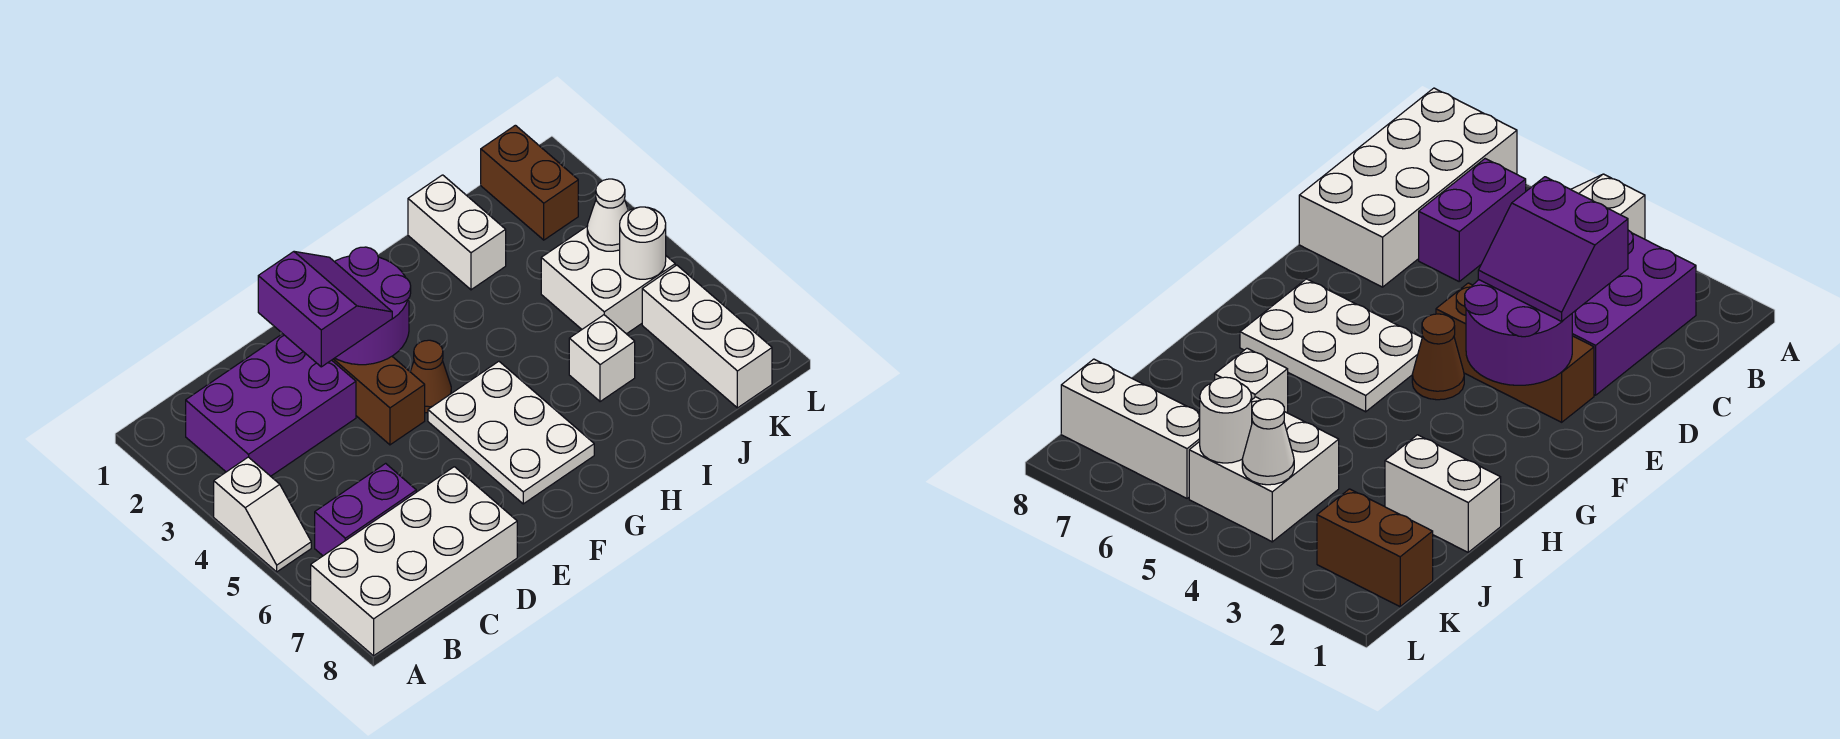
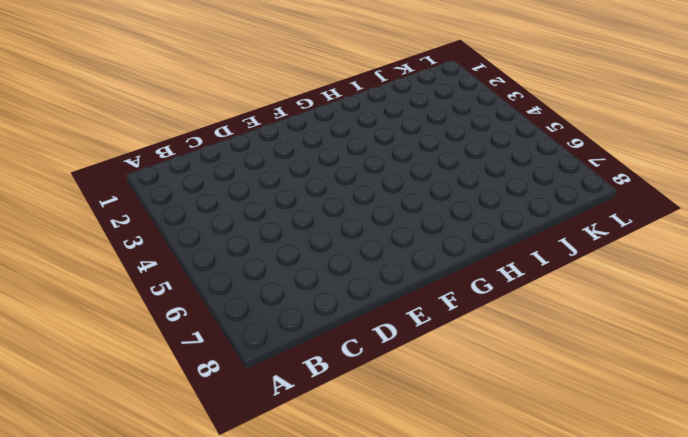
none -> white slope A4:A5 level 1 top 4
none -> white brick A7:D8 level 1
none -> purple brick B2:D3 level 1

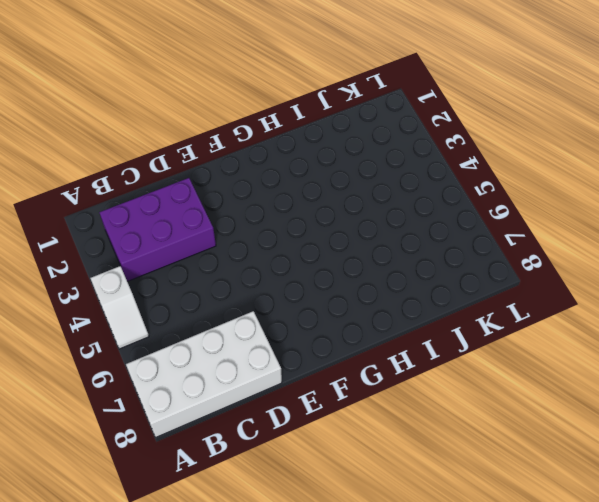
none -> purple brick B6:C6 level 1
none -> brown brick E2:E4 level 1
none -> brown cone F4 level 1

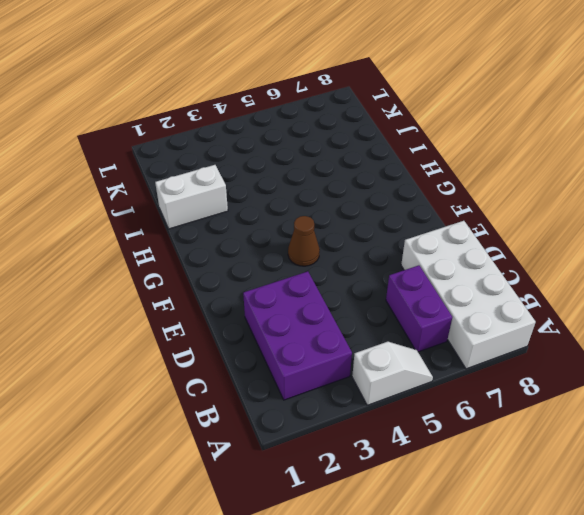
none -> brown brick E2:E4 level 1
none -> white plate F5:G7 level 1
none -> white brick I6 level 1

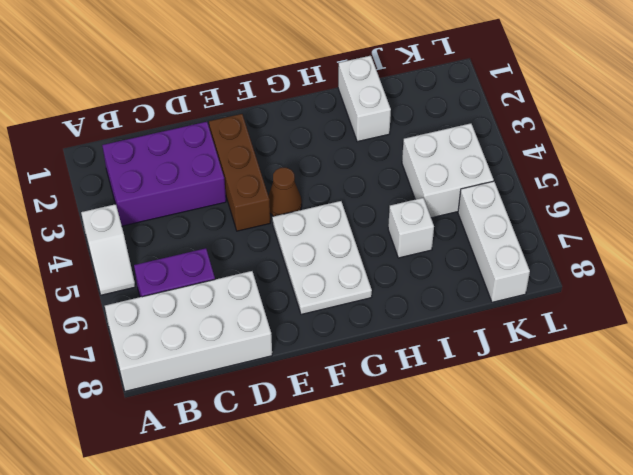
none -> brown brick K1:K2 level 1
none -> purple round brick E2:F3 level 2
none -> white cone K4 level 2

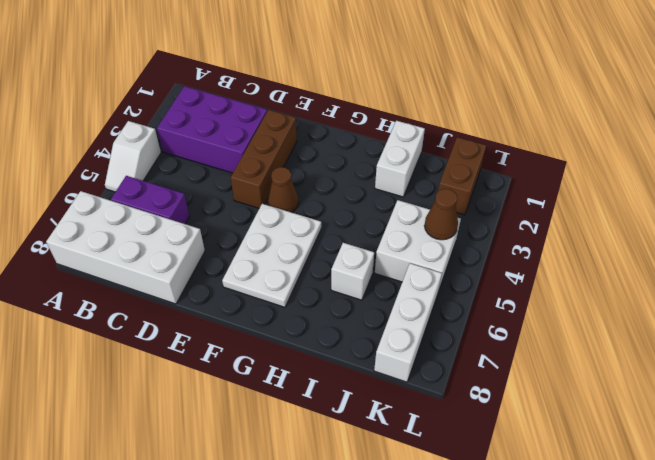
brown cone K4 level 2 -> white cone K4 level 2
none -> purple round brick E2:F3 level 2
none -> white round brick K5 level 2
none -> purple slope D2:E3 level 3 top D

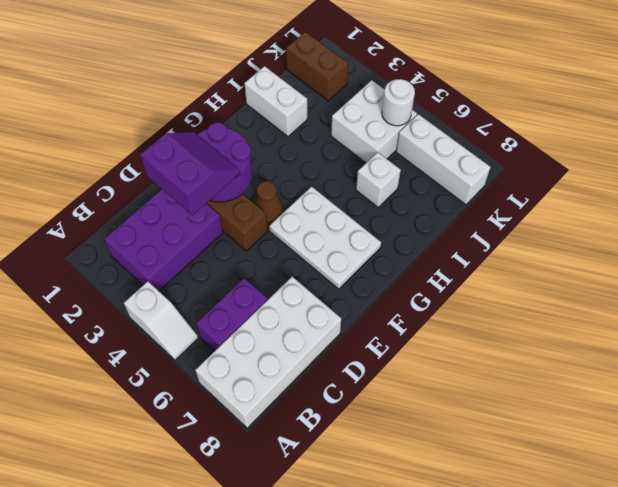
none -> white cone K4 level 2

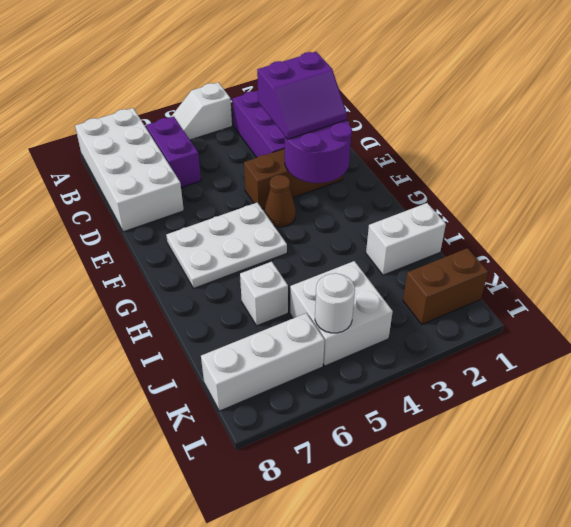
none -> white cone K4 level 2

